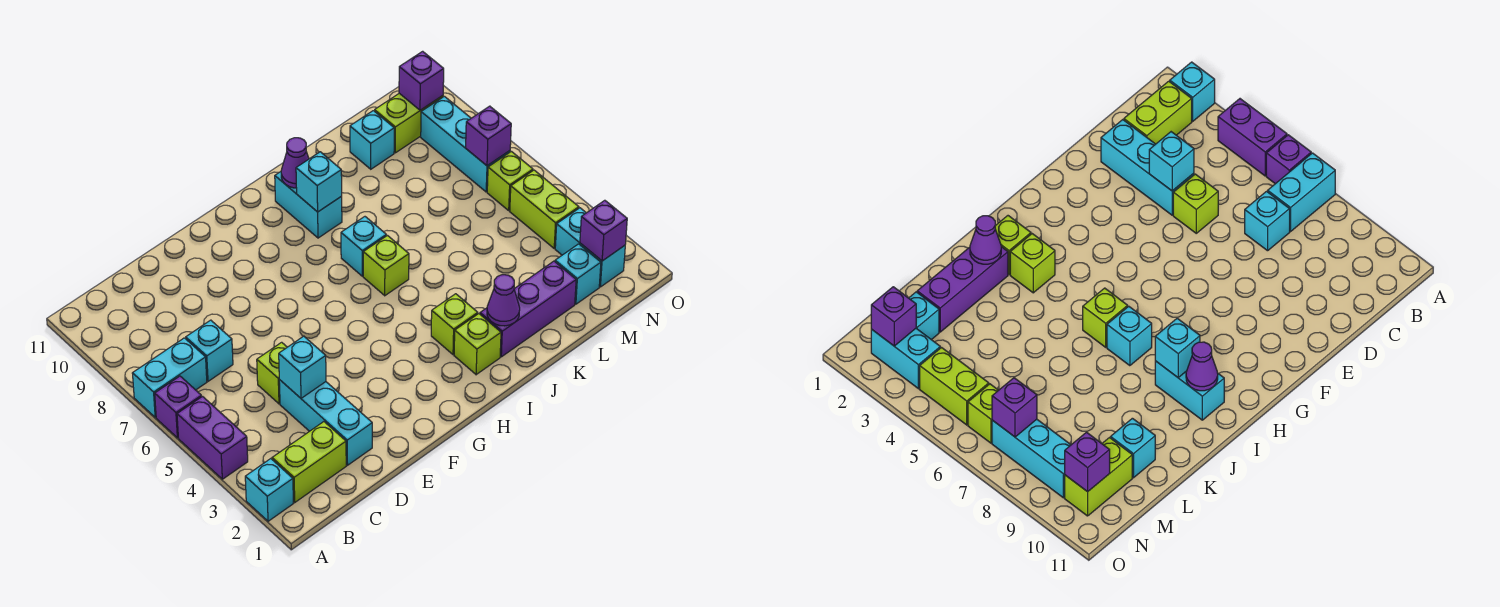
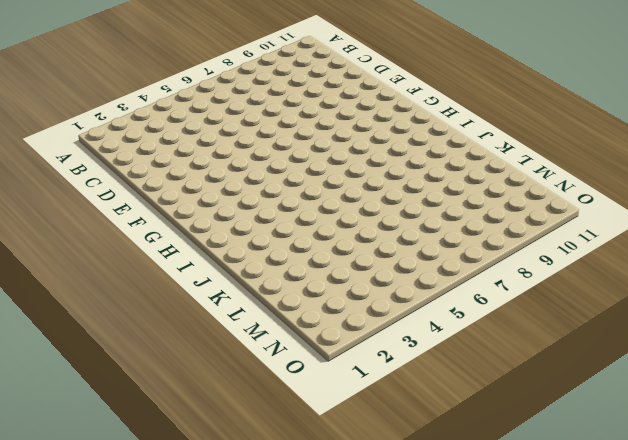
none -> cyan brick A2 level 1
none -> purple brick A4:A5 level 1
none -> purple brick A6 level 1

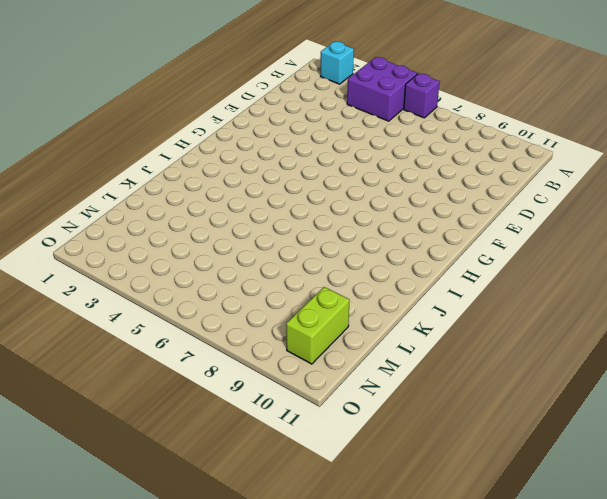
purple brick A4:B5 level 1 -> purple brick A4:A5 level 1
none -> cyan brick A7:B7 level 1
none -> lime brick B2:C2 level 1
none -> cyan brick C7 level 1

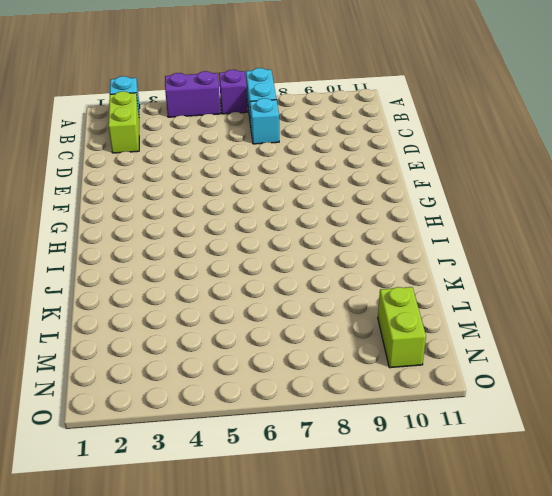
none -> cyan brick D2:D4 level 1
none -> lime brick D5 level 1
none -> lime brick I2 level 1

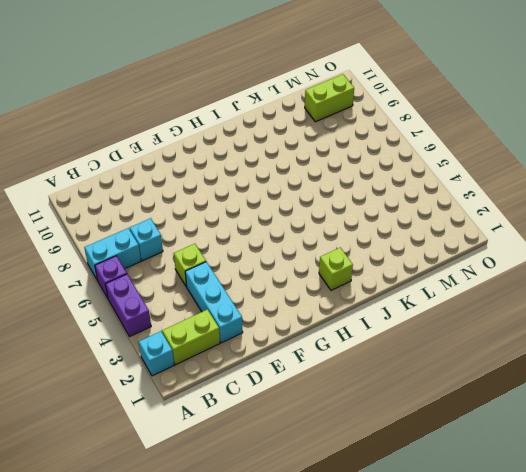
none -> lime brick I3 level 1
none -> lime brick I6 level 1
none -> cyan brick I7 level 1

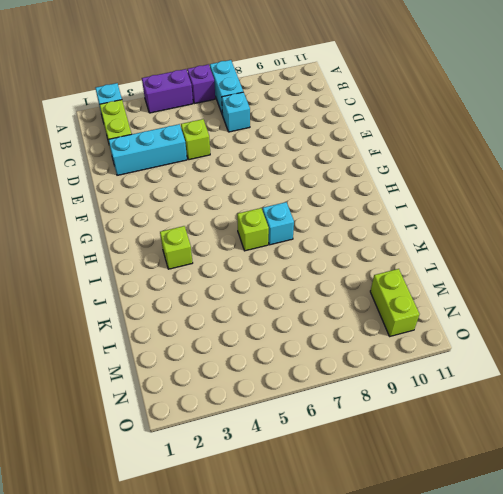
none -> lime brick I2 level 1
none -> cyan brick I9:I10 level 1
none -> purple brick J2:L2 level 1

